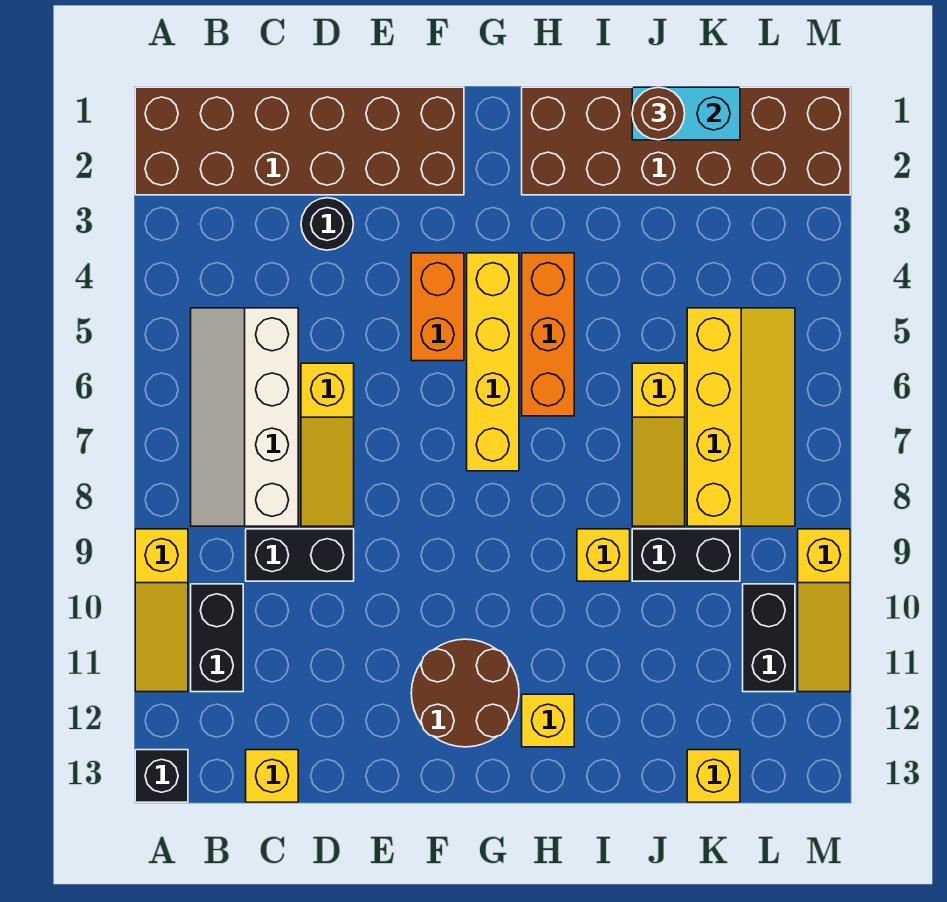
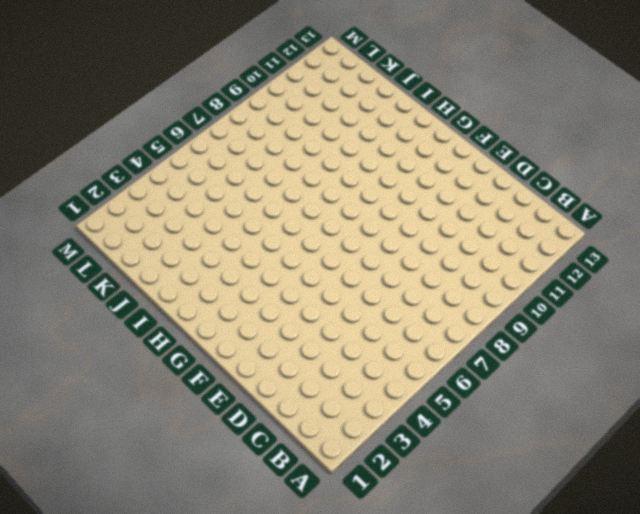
none -> brown brick A1:F2 level 1
none -> yellow slope A9:A11 level 1 top 9
none -> black brick A13 level 1

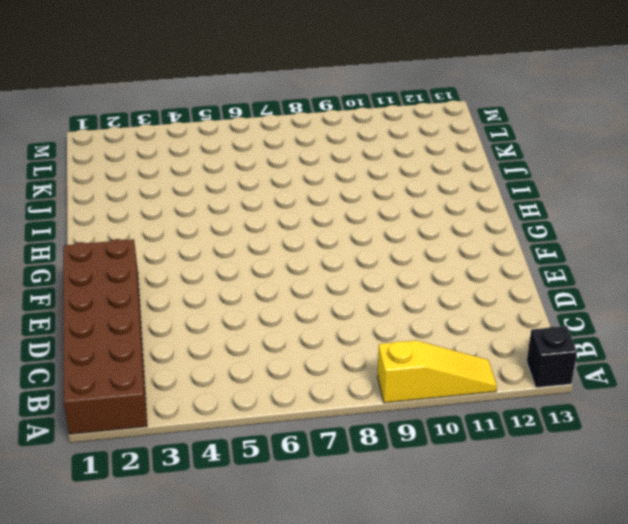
none -> white slope B5:C8 level 1 top C
none -> black brick B10:B11 level 1
none -> black brick C9:D9 level 1

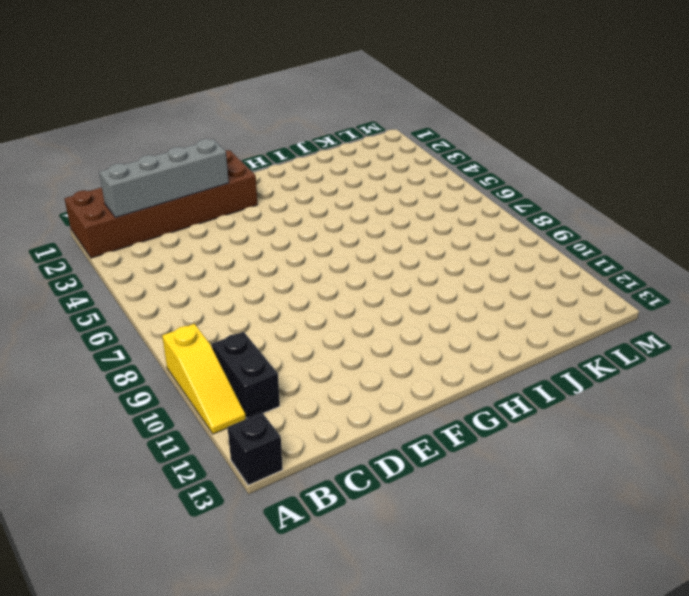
grey brick B2:E2 level 2 -> none
none -> white slope B5:C8 level 1 top C
none -> black brick C9:D9 level 1
none -> yellow brick C13 level 1

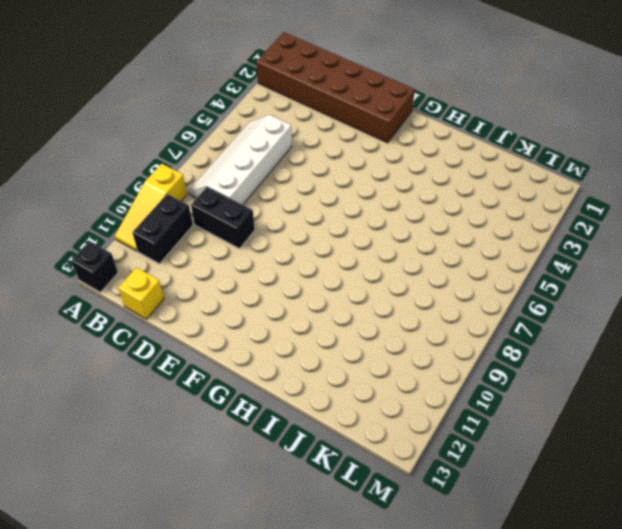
none -> black round brick D3 level 1
none -> yellow slope D6:D8 level 1 top 6
none -> orange brick F4:F5 level 1

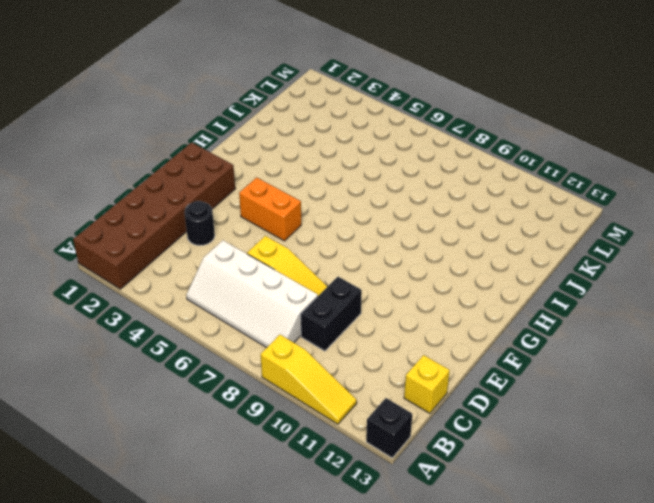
none -> black brick B10:B11 level 1
none -> brown round brick F11:G12 level 1
none -> yellow brick G4:G7 level 1

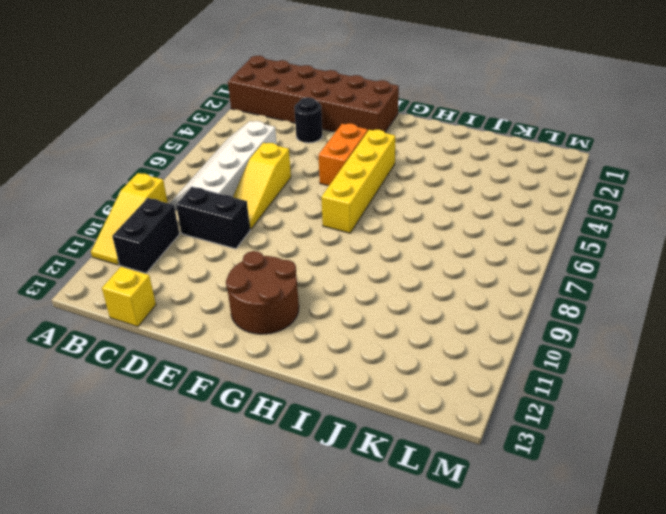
none -> black brick A13 level 1
none -> brown brick H1:M2 level 1
none -> orange brick H4:H6 level 1

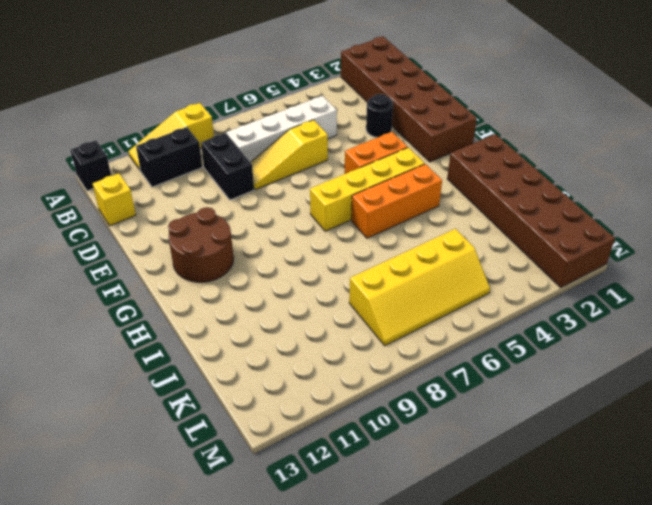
none -> yellow brick H12 level 1
none -> yellow brick I9 level 1
none -> yellow slope J6:J8 level 1 top 6

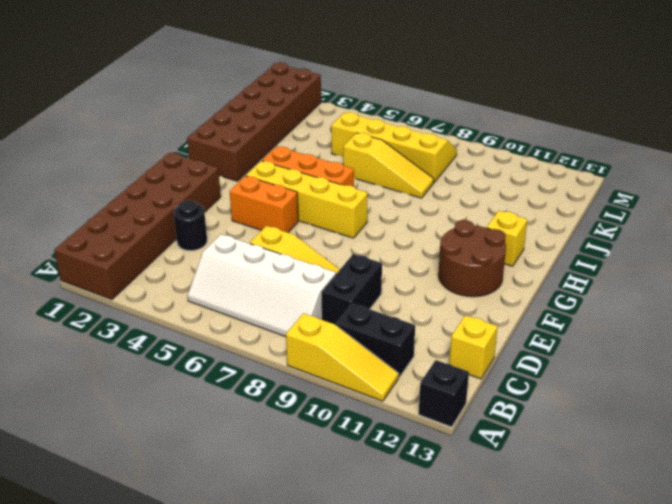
none -> yellow brick I9 level 1
none -> black brick J9:K9 level 1
none -> yellow brick K13 level 1

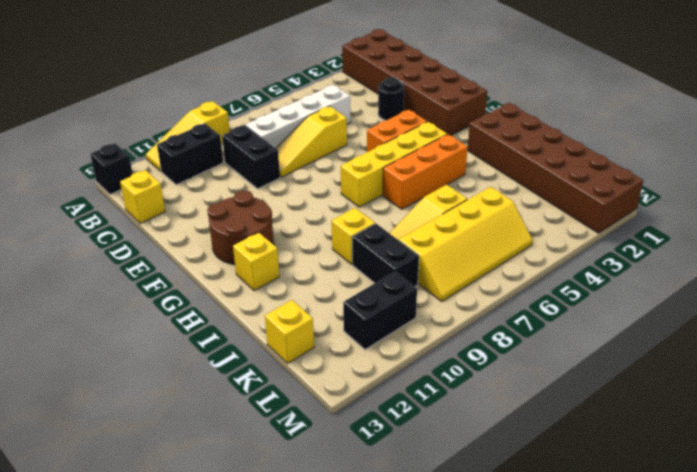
none -> yellow slope M9:M11 level 1 top 9
none -> cyan brick J1:K1 level 2
none -> brown round brick J1 level 3

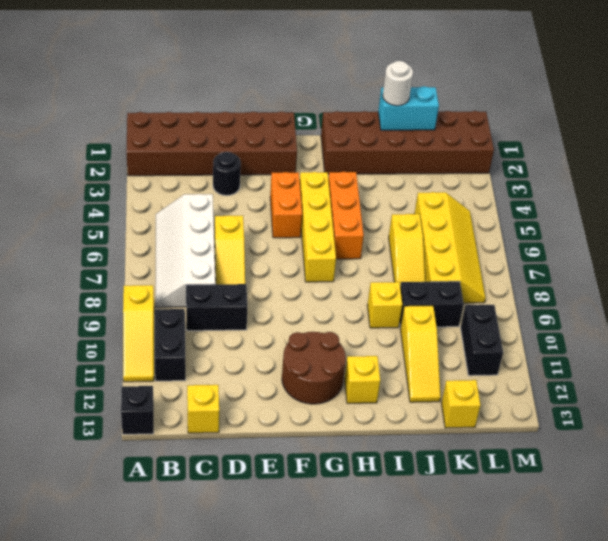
white round brick J1 level 3 -> brown round brick J1 level 3
yellow slope J10:J12 level 1 top 10 -> yellow slope M9:M11 level 1 top 9

